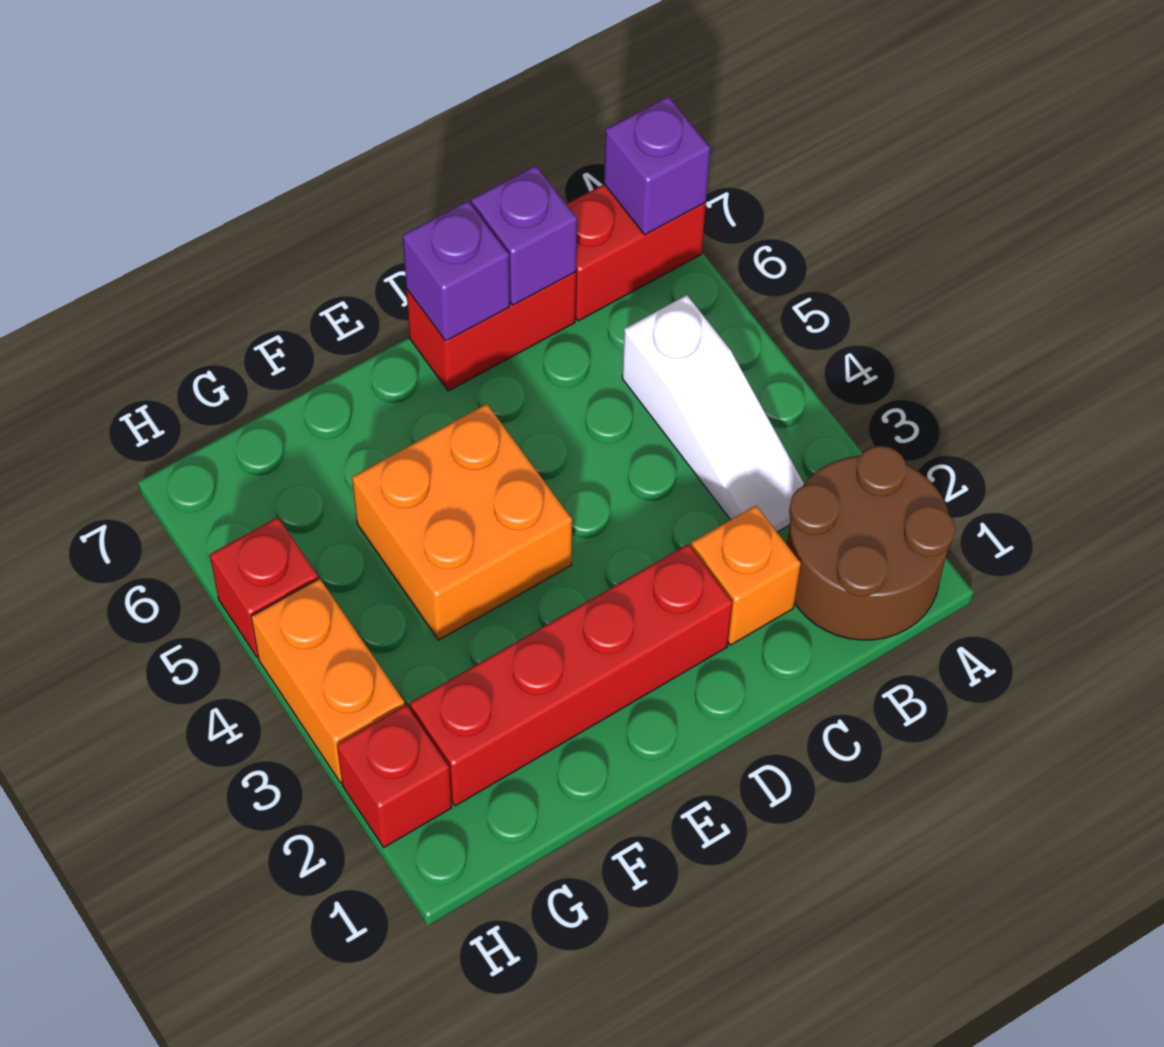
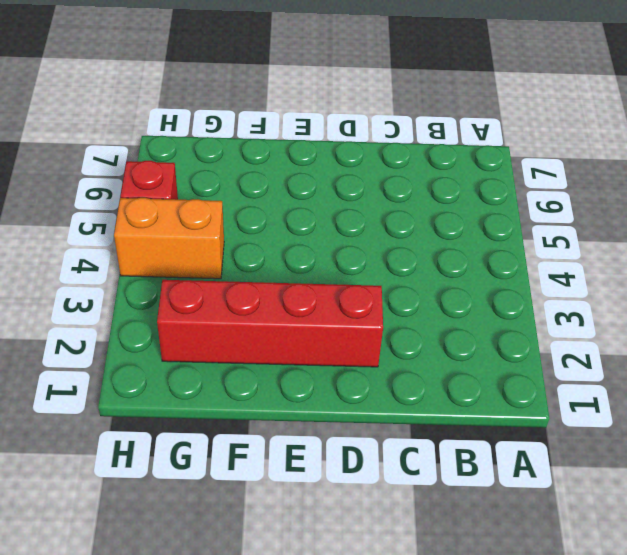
orange brick G4:H4 level 1 -> orange brick H3:H4 level 1
none -> brown round brick A1:B2 level 1
none -> red brick A7:B7 level 1
none -> white slope B3:B5 level 1 top 5

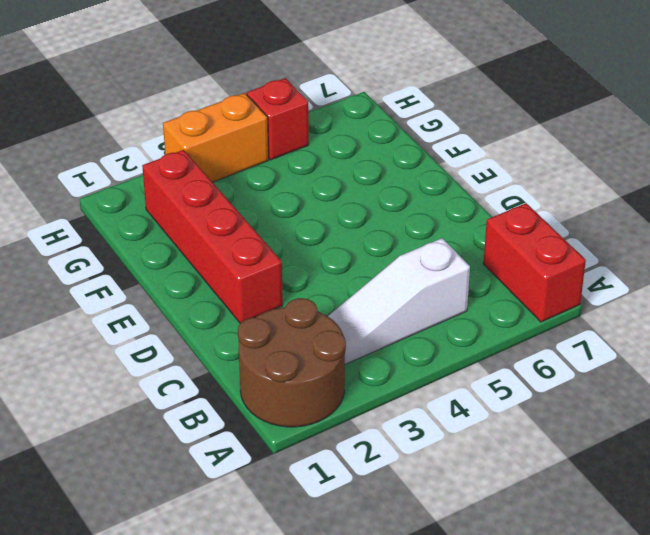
none -> orange brick C2 level 1
none -> red brick C7:D7 level 1
none -> orange brick E4:F5 level 1

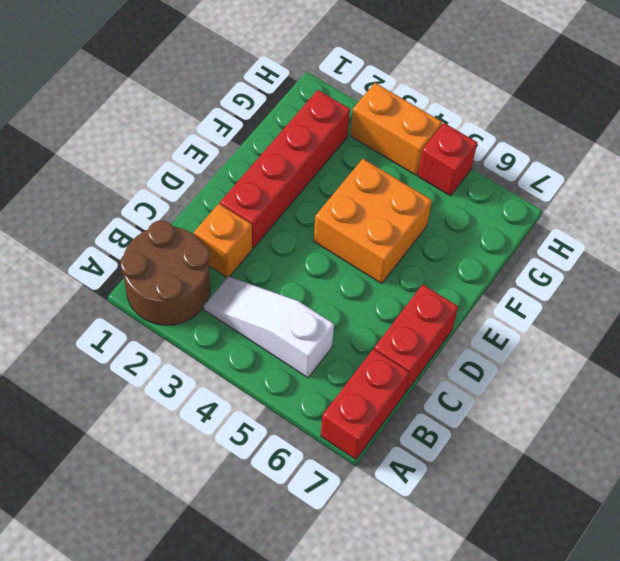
none -> red brick H2 level 1
none -> purple brick A7 level 2
none -> purple brick C7 level 2

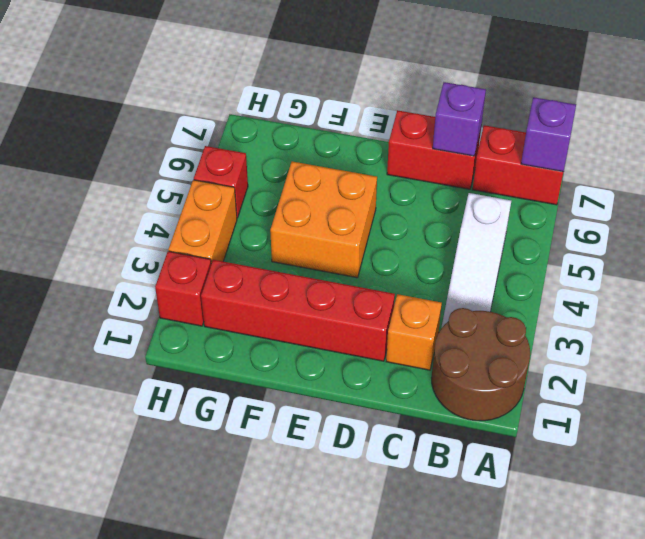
none -> purple brick D7 level 2

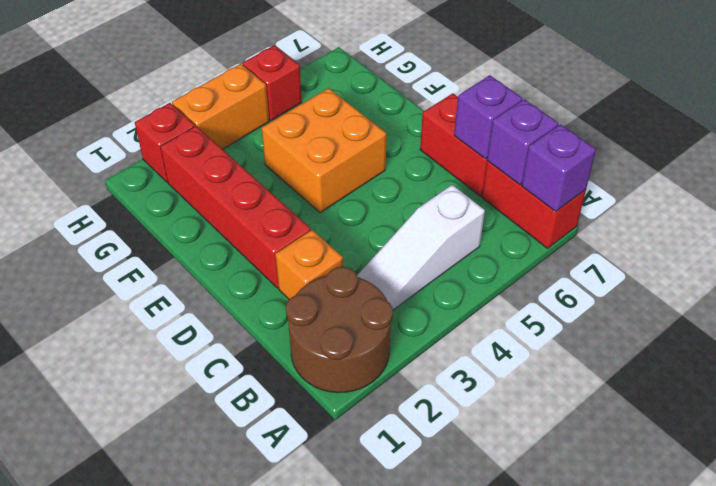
purple brick B7 level 2 -> purple brick D7 level 2

